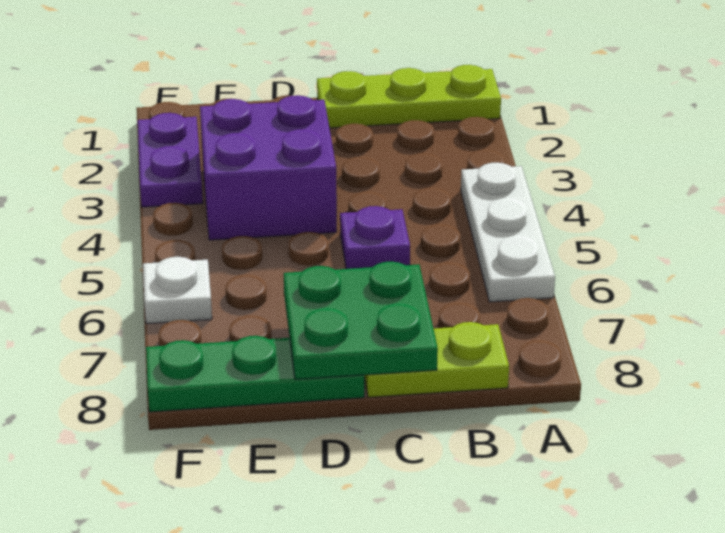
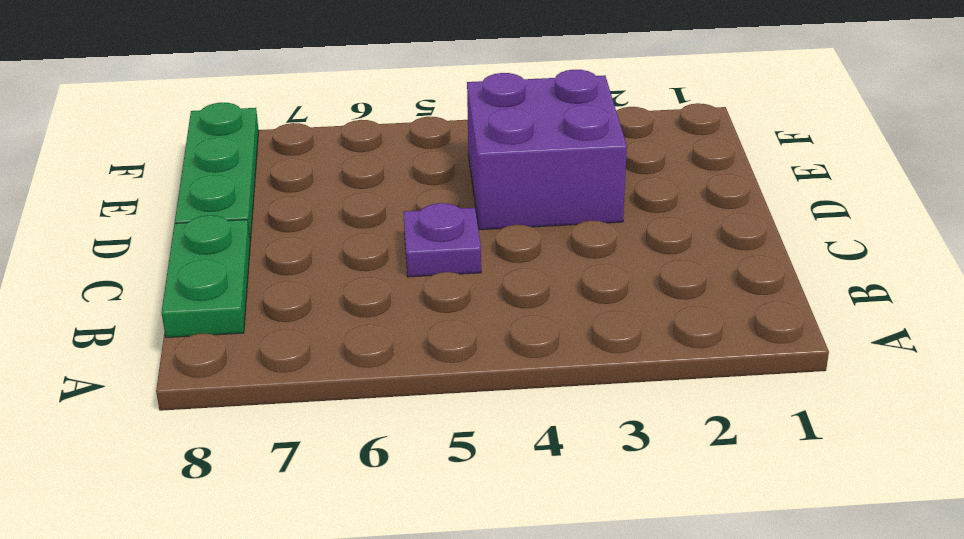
green plate B8:C8 level 1 -> lime plate B8:C8 level 1
none -> lime plate A1:C1 level 1
none -> white plate A4:A6 level 1

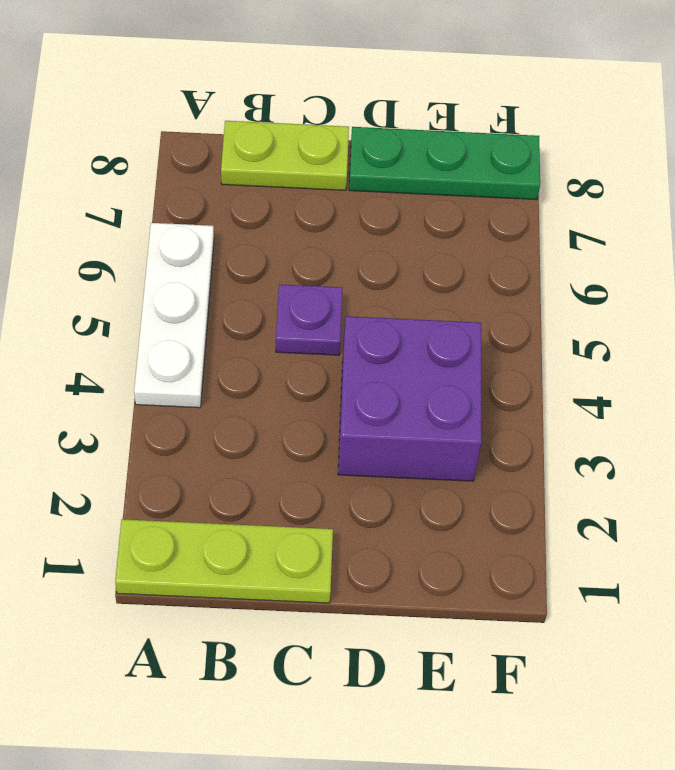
none -> purple plate F2:F3 level 1
none -> white plate F6 level 1

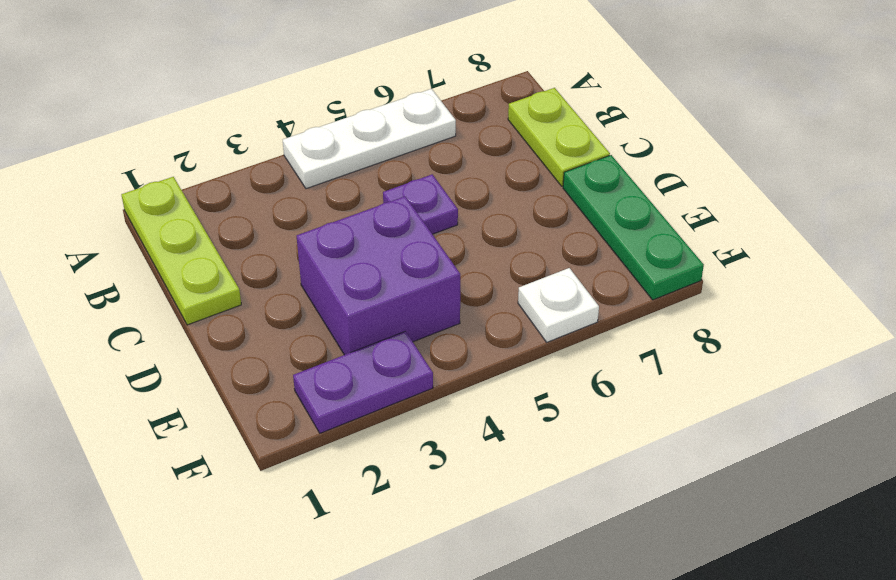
none -> green plate C7:D8 level 2

